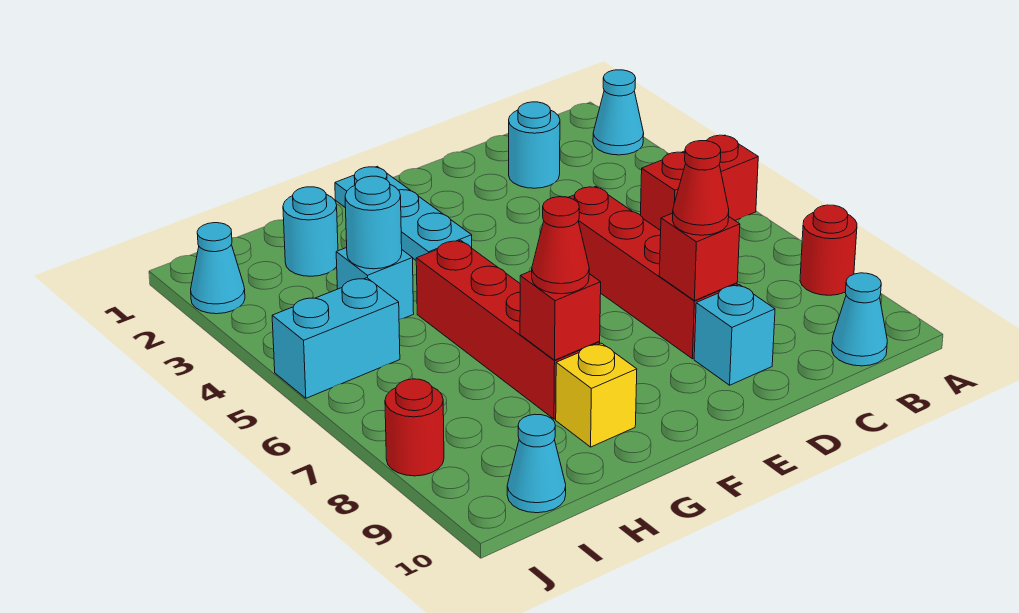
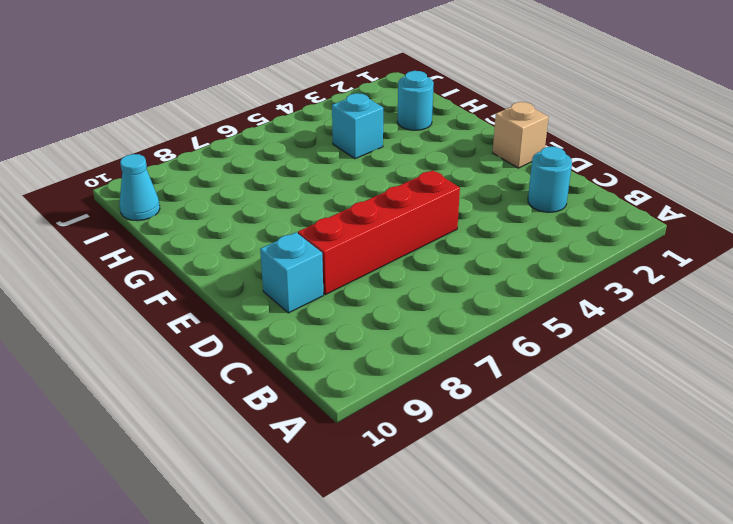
tan brick E1 level 1 -> none
none -> cyan cone A2 level 1
none -> red brick A5:B5 level 1
none -> red round brick A8 level 1

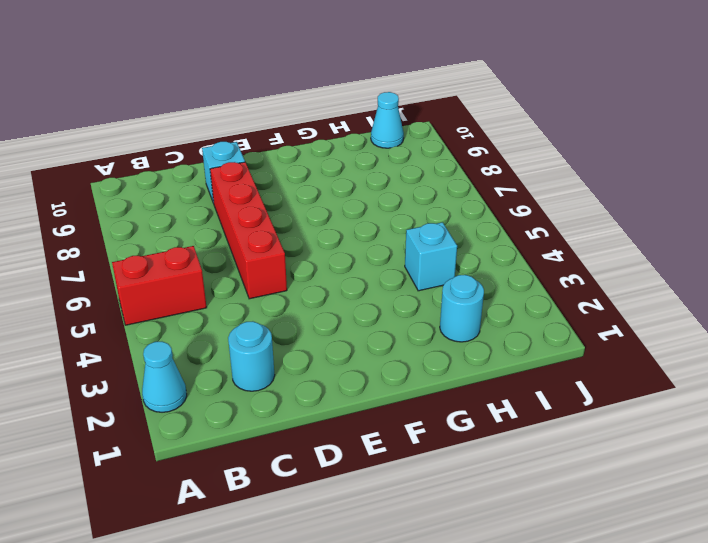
none -> red round brick A8 level 1
none -> cyan cone B10 level 1
none -> cyan plate F1:F3 level 1

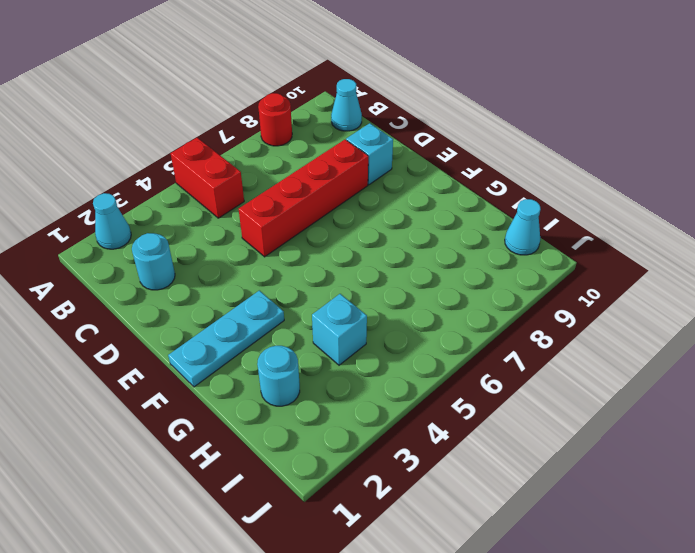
none -> red brick G5:G8 level 1
none -> yellow brick G9 level 1
none -> cyan brick I5:J5 level 1

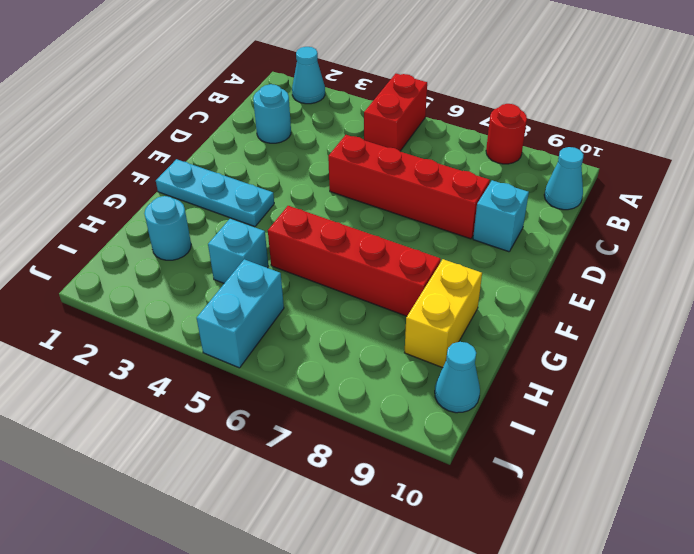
yellow brick G9:H9 level 1 -> yellow brick G9 level 1
none -> cyan cone J2 level 1
none -> red round brick J8 level 1
none -> red brick D8 level 2

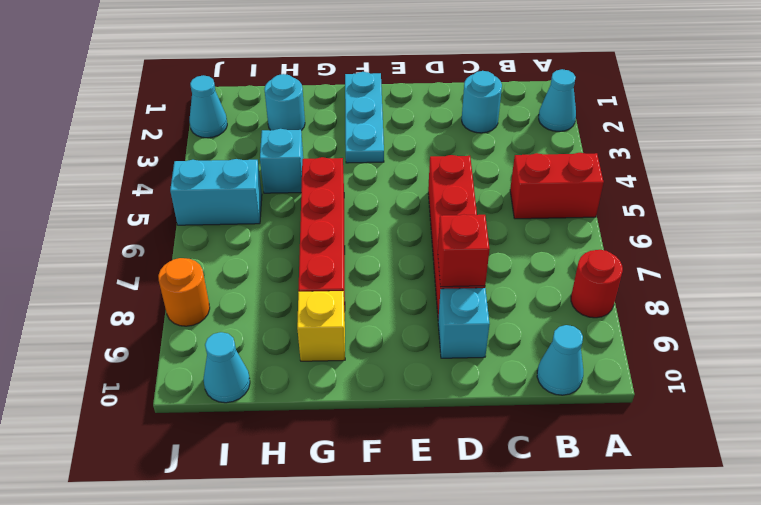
orange round brick J8 level 1 -> red round brick J8 level 1
none -> red brick G8 level 2
none -> cyan round brick H4 level 2
none -> red cone D8 level 3

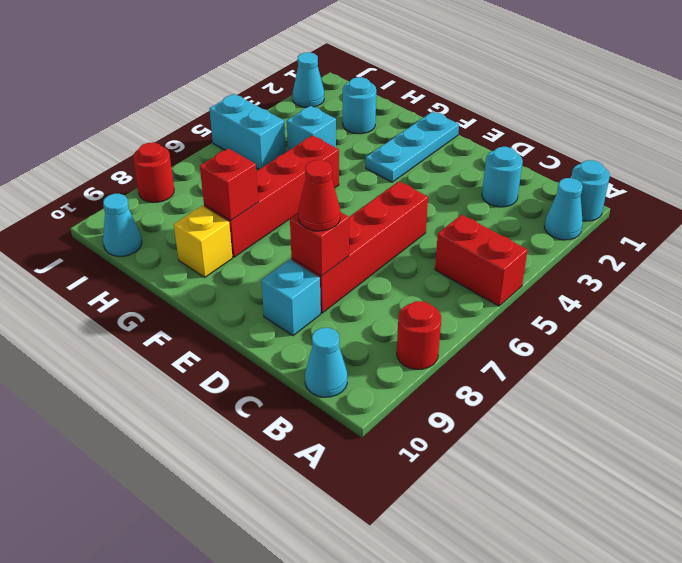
cyan round brick A1 level 1 -> cyan round brick H4 level 2
none -> red cone G8 level 3

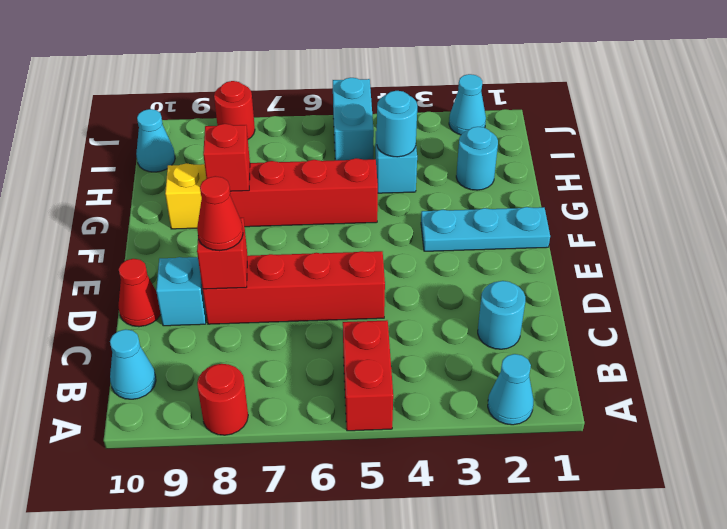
red cone D10 level 1 -> red cone G8 level 3

